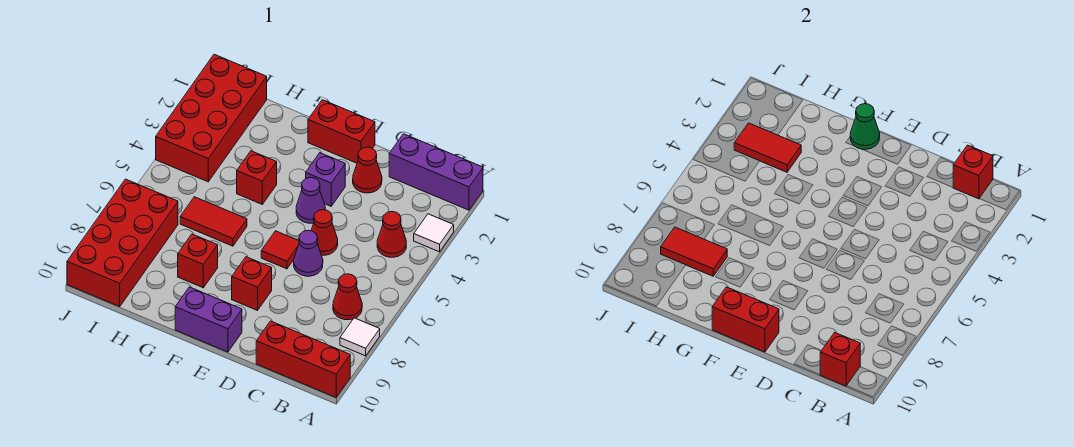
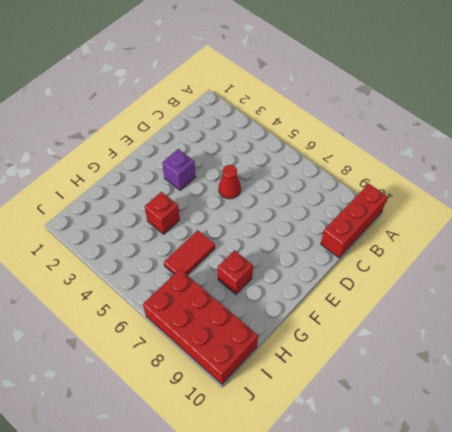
none -> purple brick A1:C1 level 1
none -> white tile A3 level 1
none -> white tile A8 level 1

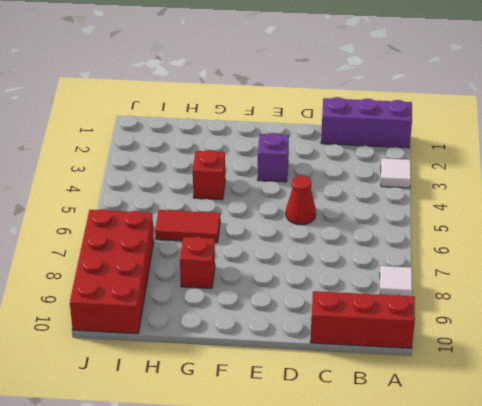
none -> red cone B4 level 1
none -> red cone B7 level 1
none -> red cone D2 level 1

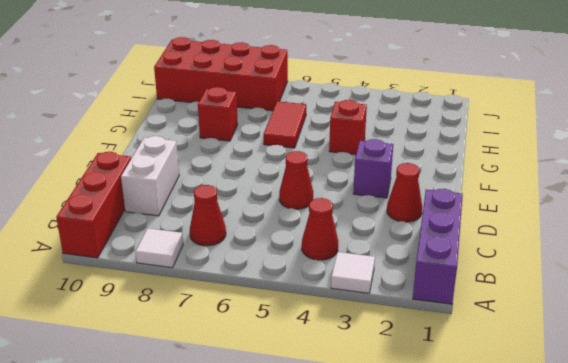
white brick C9:D9 level 1 -> none
none -> purple cone D6 level 1
none -> red brick E1:F1 level 1
none -> purple cone E4 level 1

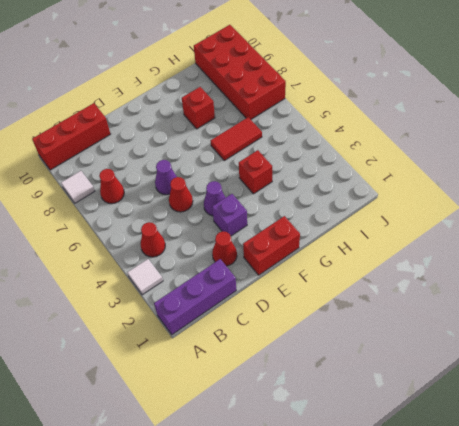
none -> red tile E6 level 1
none -> red brick E8 level 1
none -> purple brick E10:F10 level 1

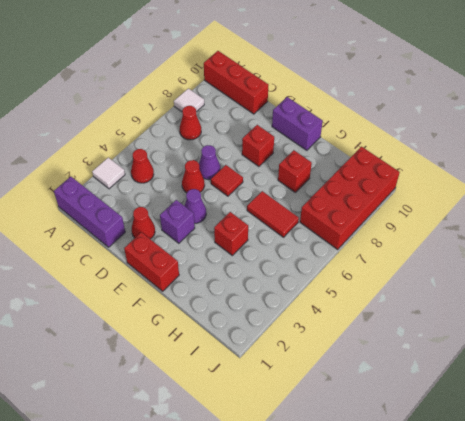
none -> red brick I1:J4 level 1
none -> red brick B1 level 2
none -> red brick B10 level 2

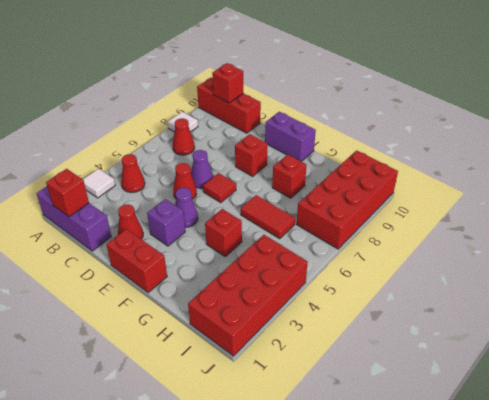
none -> red brick E10:F10 level 2
none -> green cone F1 level 2
none -> red tile H3:I3 level 2

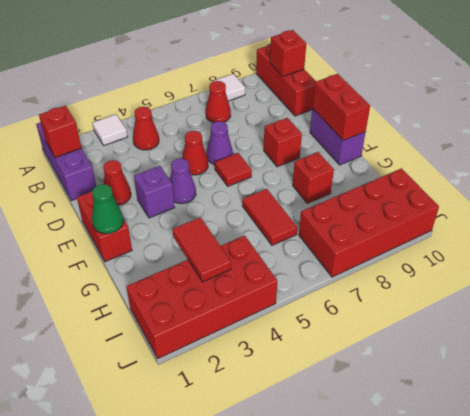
none -> red brick G4 level 1
none -> red tile H8:I8 level 2

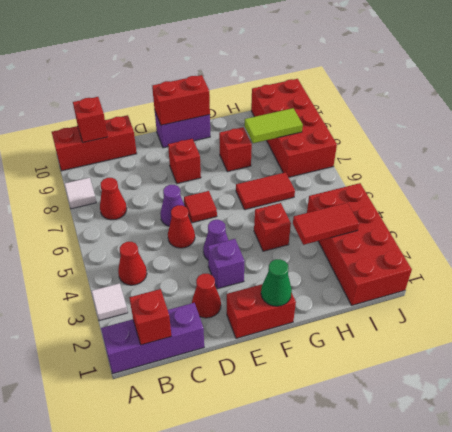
lime tile H8:I8 level 2 -> red tile H8:I8 level 2

